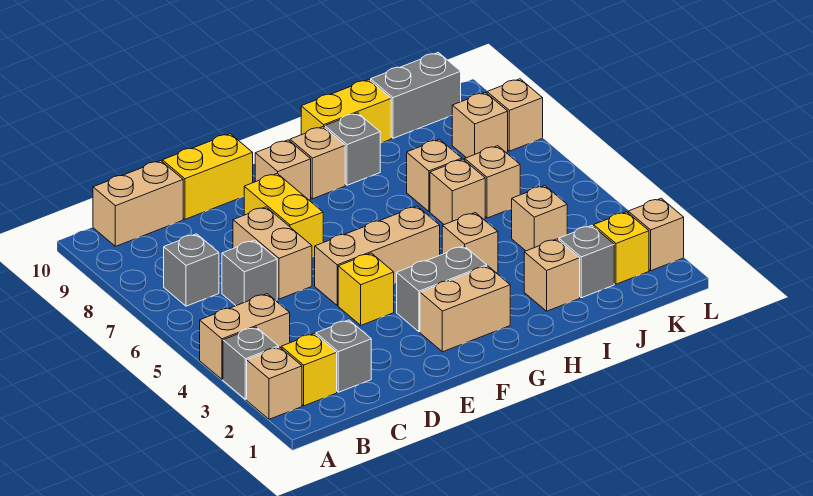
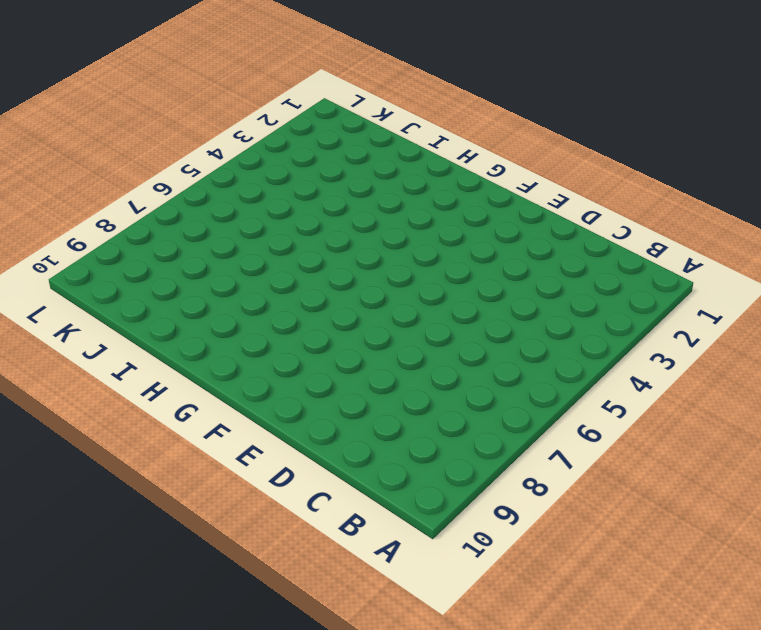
none -> tan brick A2 level 1
none -> grey brick A3 level 1
none -> tan brick A4:B4 level 1
none -> yellow brick B2 level 1

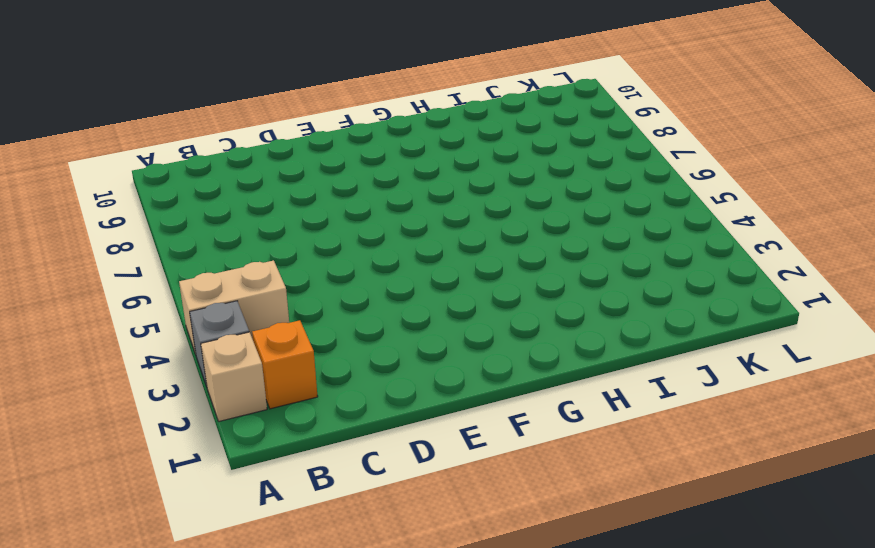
orange brick B2 level 1 -> yellow brick B2 level 1
none -> grey brick B7 level 1
none -> tan brick B10:C10 level 1
none -> grey brick C2 level 1
none -> grey brick C6 level 1

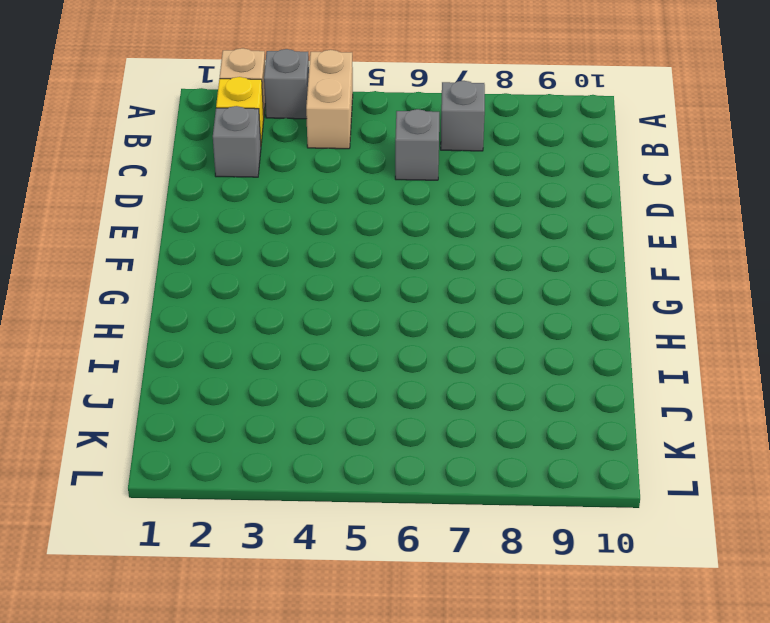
none -> tan brick B10:C10 level 1
none -> tan brick D6:D7 level 1
none -> yellow brick D10:E10 level 1
none -> yellow brick E4 level 1

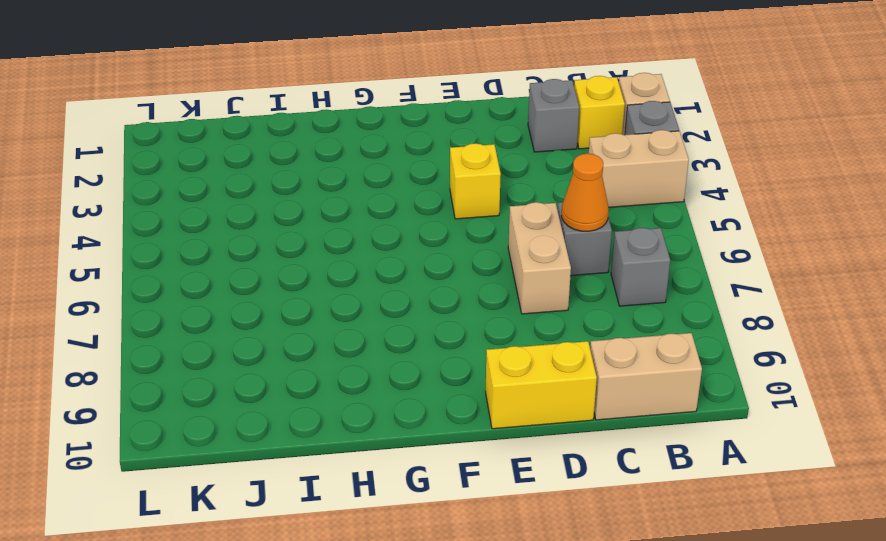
orange cone C6 level 2 -> none
none -> tan brick E5:G5 level 1
none -> yellow brick E7:E8 level 1
none -> tan brick F2:G2 level 1
none -> grey brick F3:G3 level 1

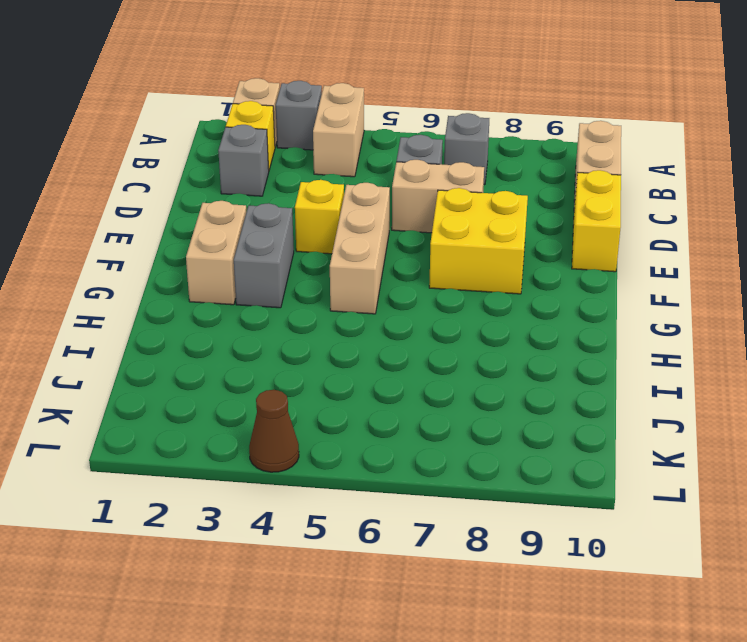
yellow brick E7:F8 level 1 -> yellow brick E7:E8 level 1
brown cone L4 level 1 -> none
none -> tan brick F9 level 1
none -> tan brick G9 level 1
none -> tan brick H4 level 1
none -> grey brick H9 level 1

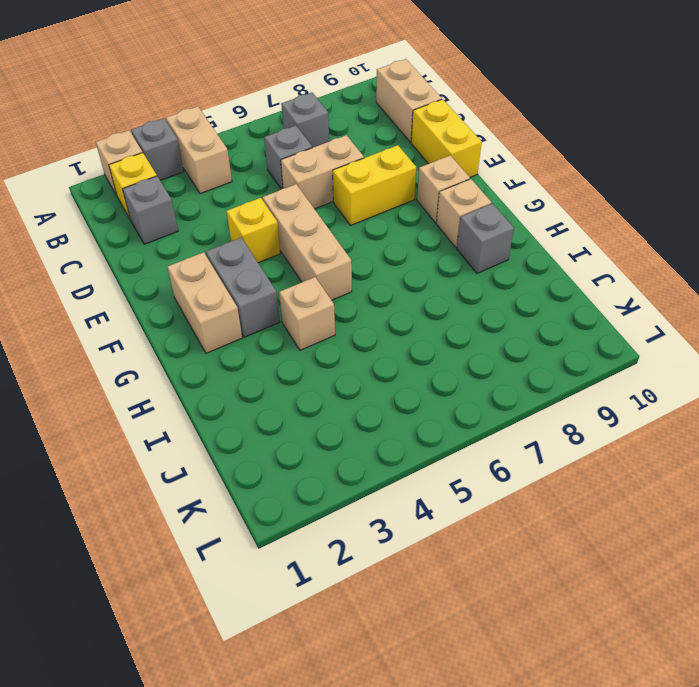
none -> yellow brick H10:I10 level 1
none -> tan brick I2 level 1
none -> tan brick I6 level 1
none -> tan brick I7 level 1

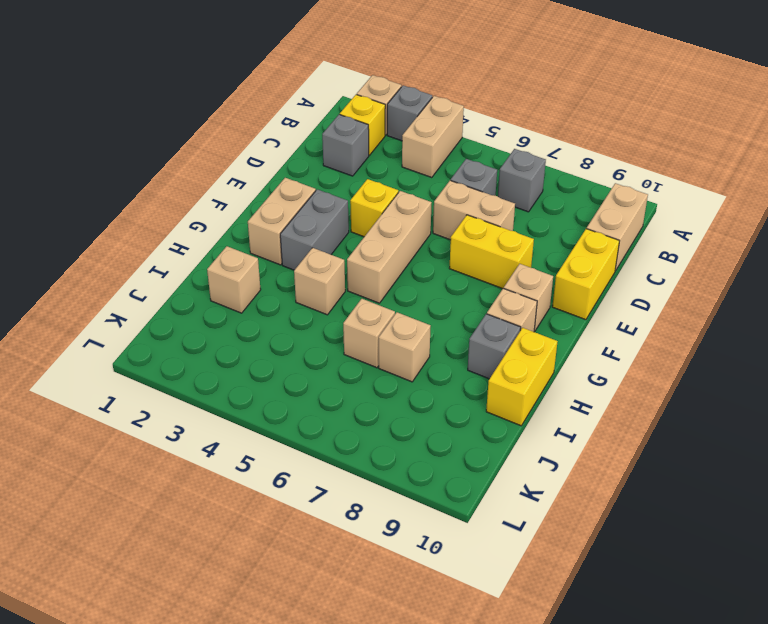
none -> grey brick J2 level 1
none -> tan brick J4 level 1
none -> tan brick J6 level 1
none -> grey brick J10:K10 level 1

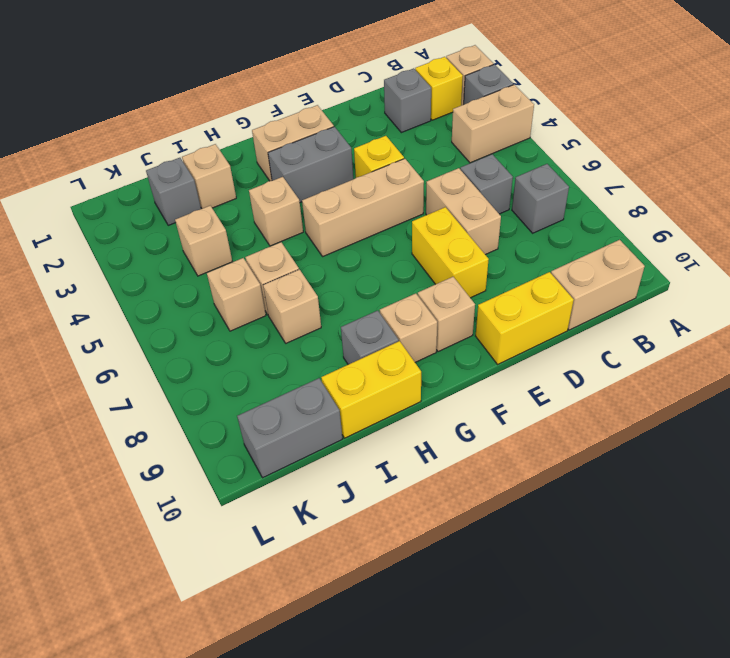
none -> yellow brick K2 level 1
none -> tan brick K8 level 1
none -> tan brick L2 level 1
none -> tan brick L8 level 1

